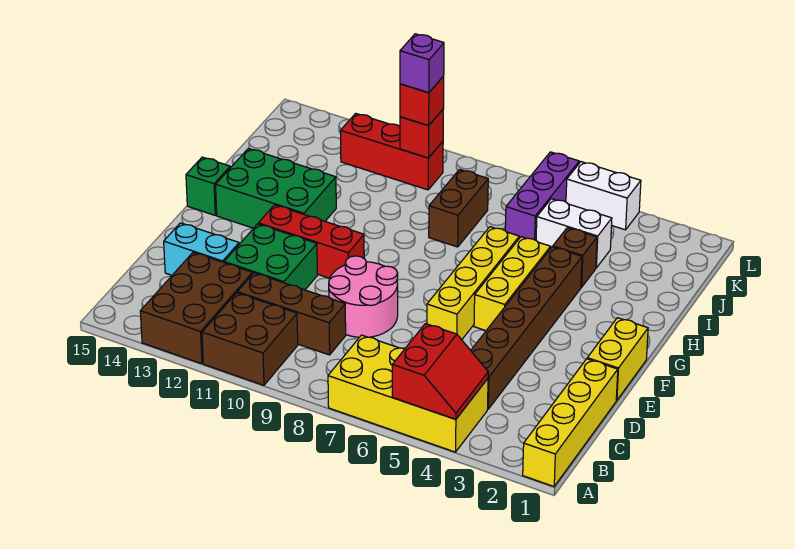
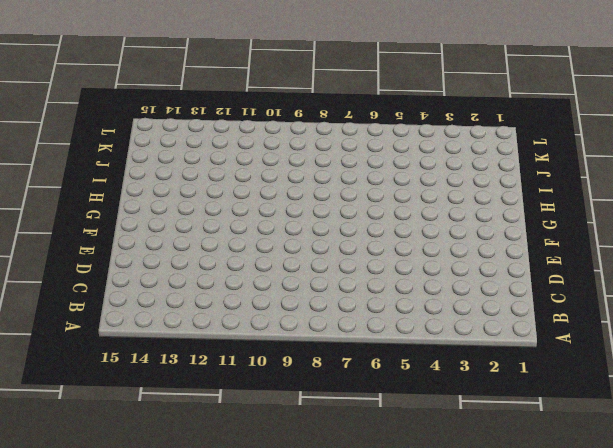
none -> yellow brick A1:D1 level 1
none -> yellow brick A4:B7 level 1
none -> brown brick A10:B11 level 1

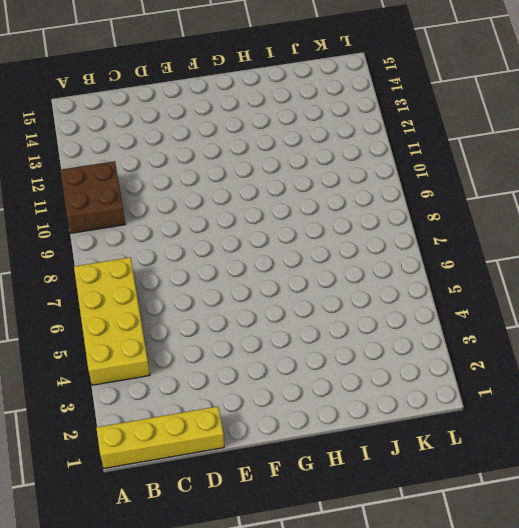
none -> brown brick A12:C13 level 1
none -> brown brick C4:H4 level 1
none -> brown brick C9:C11 level 1

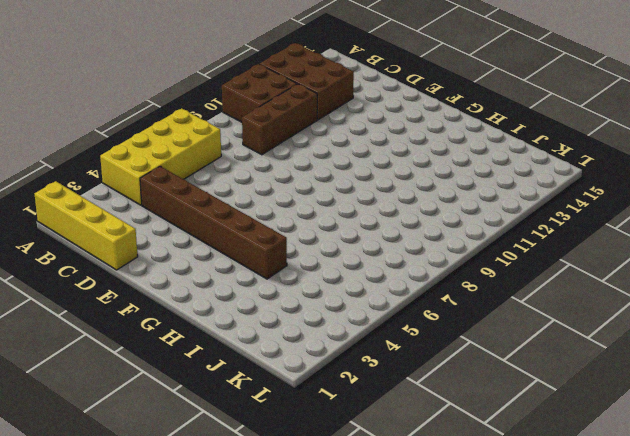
none -> pink round brick D8:E9 level 1
none -> green brick D11:E12 level 1
none -> cyan brick D13:D14 level 1

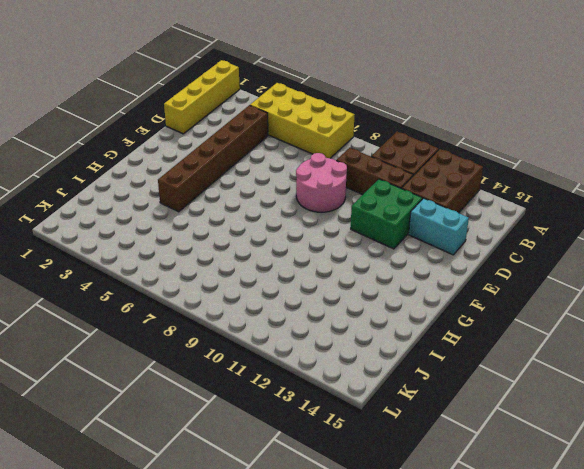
none -> yellow brick E1:F1 level 1
none -> yellow brick E6:H6 level 1
none -> yellow brick F5:H5 level 1

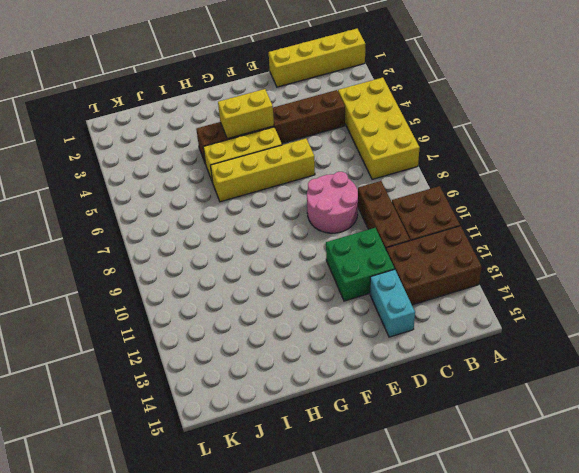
yellow brick F4:G4 level 2 -> yellow brick E1:F1 level 1
none -> red brick F10:F12 level 1
none -> green brick G12:H14 level 1
none -> green brick G15 level 1

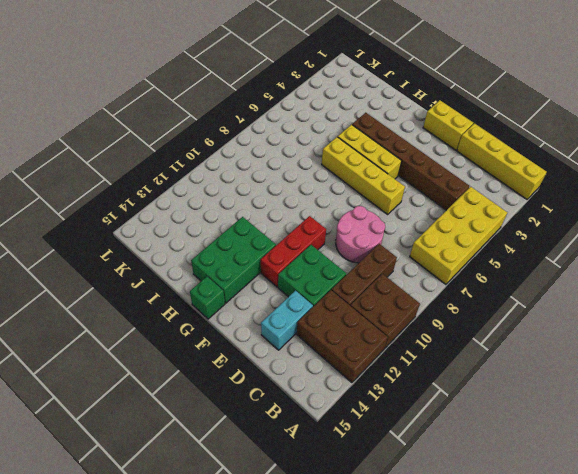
none -> brown brick I4 level 1
none -> brown brick I8:J8 level 1
none -> white brick J4:J5 level 1

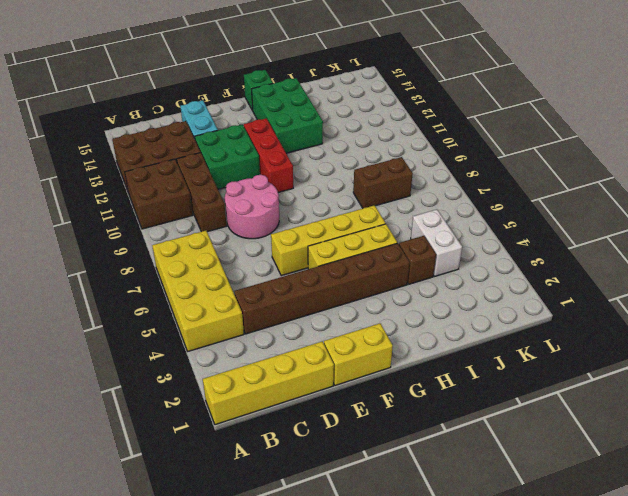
none -> purple brick J6:L6 level 1
none -> red brick K10:K12 level 1
none -> white brick L4:L5 level 1

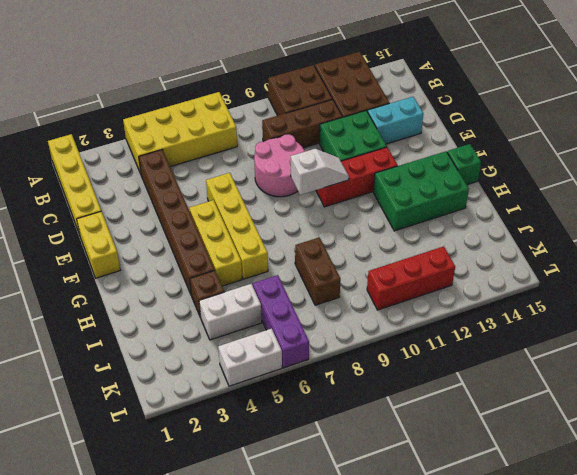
white slope F9:F10 level 2 top 9 -> none
none -> red slope A4:B5 level 2 top 5
none -> red brick K10 level 2
none -> red brick K10 level 3

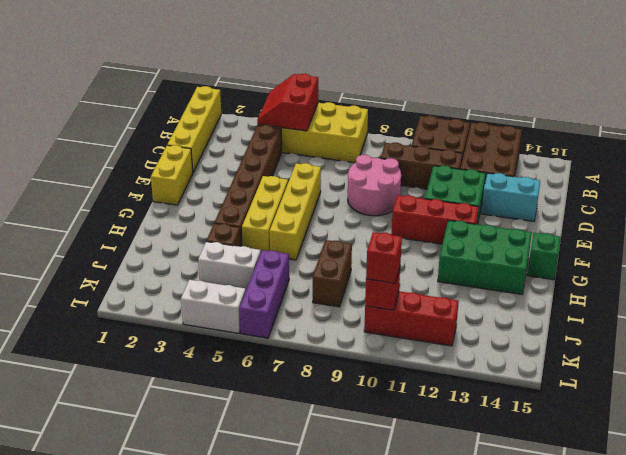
none -> purple brick K10 level 4

